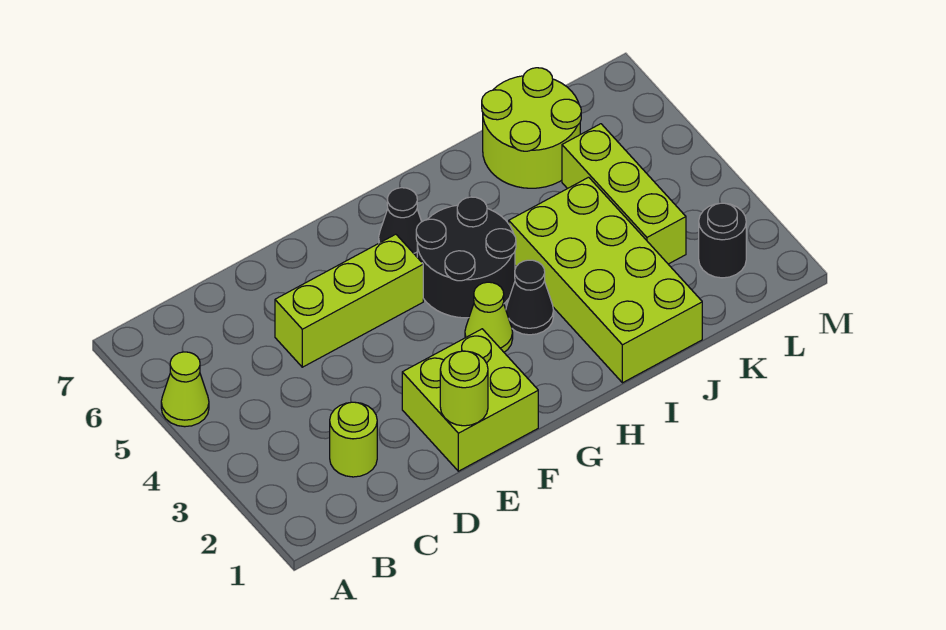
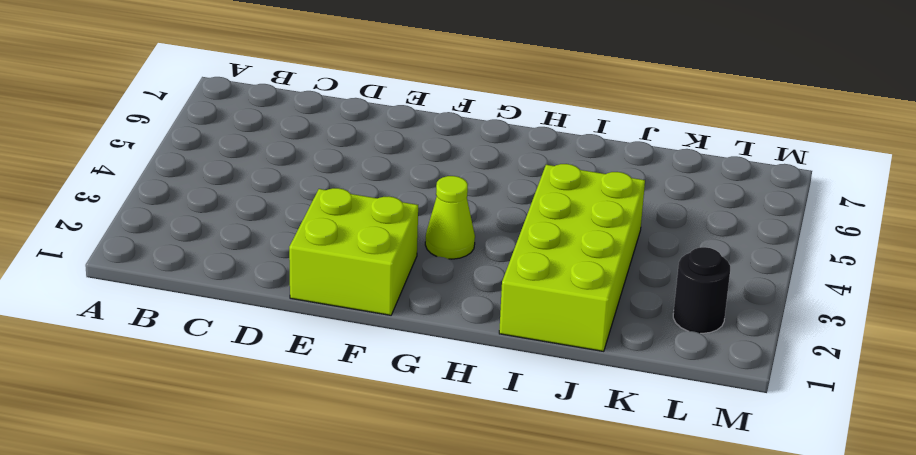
none -> lime cone A5 level 1
none -> lime round brick C2 level 1
none -> lime brick D5:F5 level 1

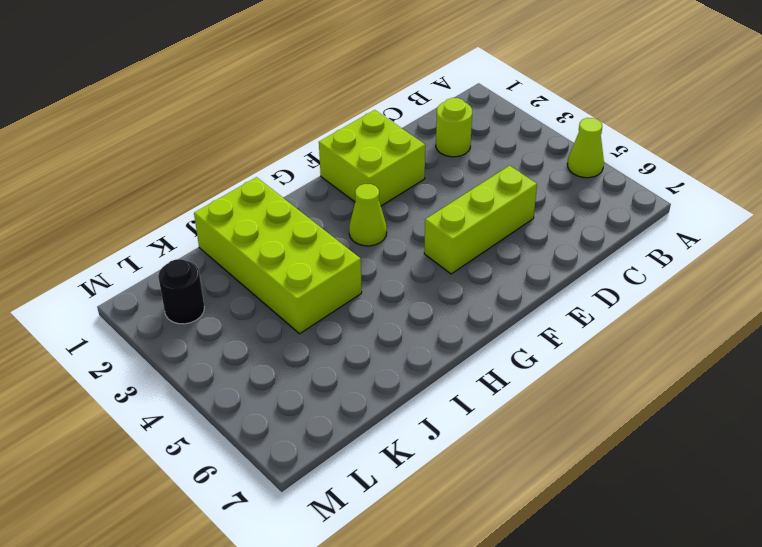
none -> black round brick G4:H5 level 1
none -> black cone G6 level 1
none -> black cone H3 level 1

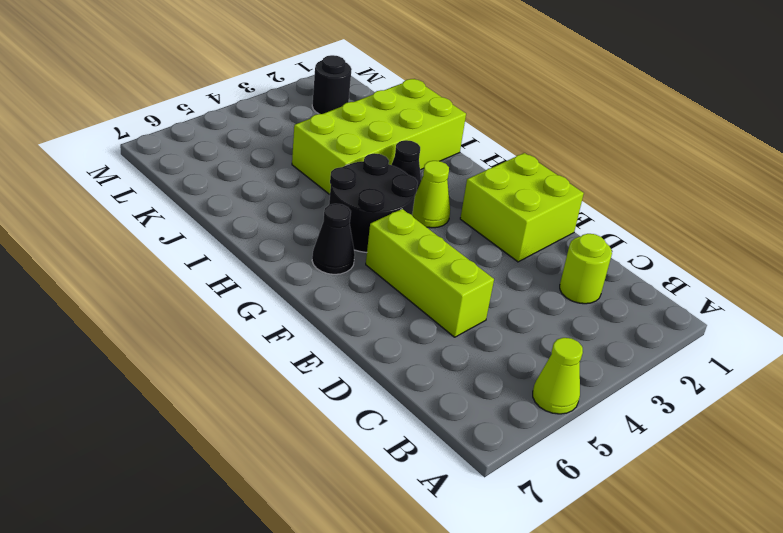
none -> lime round brick J6:K7 level 1
none -> lime brick K3:K5 level 1
none -> lime round brick E1 level 2

